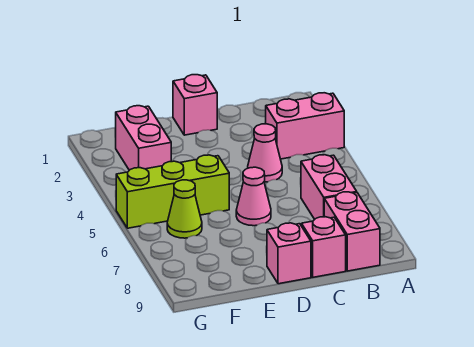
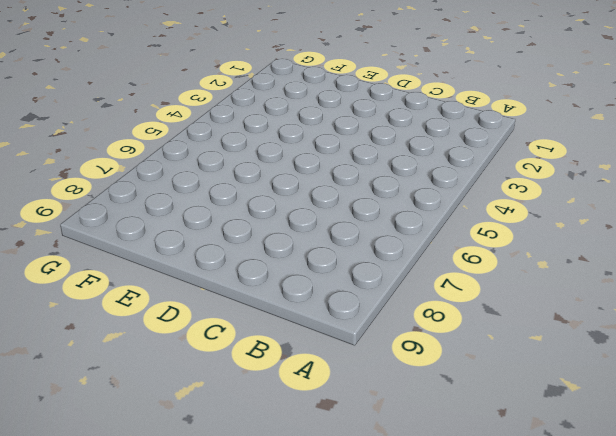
none -> pink brick A3:B3 level 1
none -> pink brick B6:B7 level 1

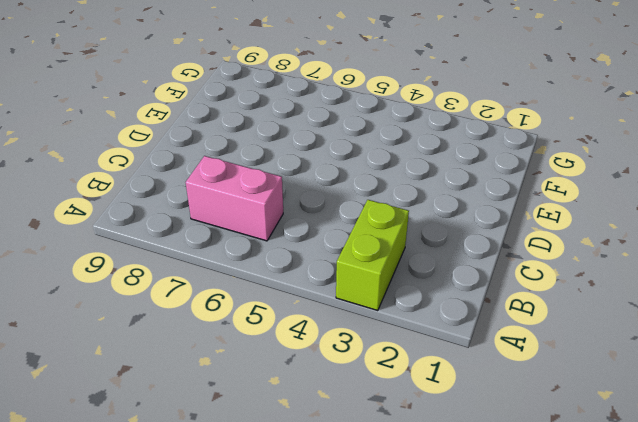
lime brick A3:B3 level 1 -> pink brick A3:B3 level 1
none -> pink brick B8:B9 level 1
none -> pink cone C4 level 1

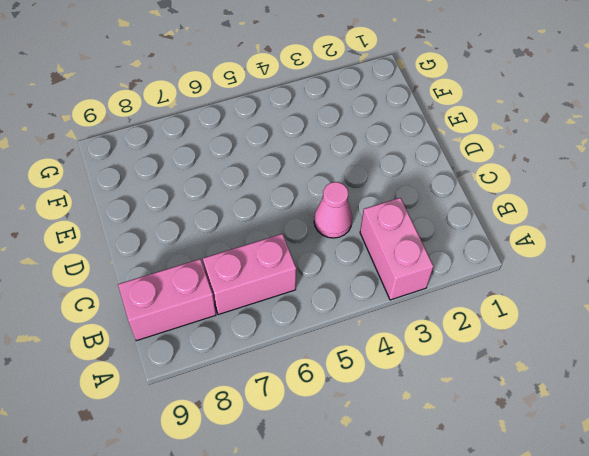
none -> pink brick C9 level 1
none -> pink brick D1 level 1

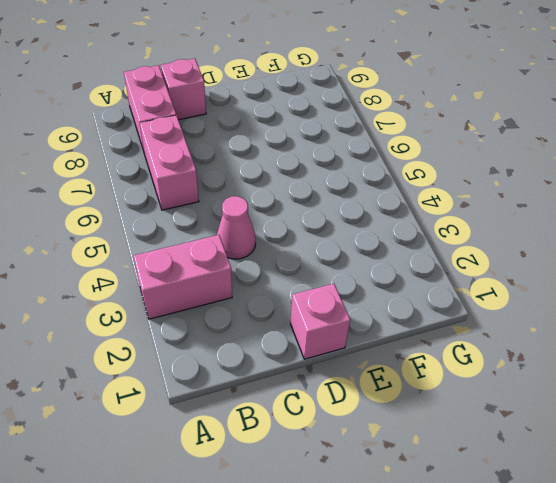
none -> pink cone D6 level 1
none -> pink brick D9 level 1

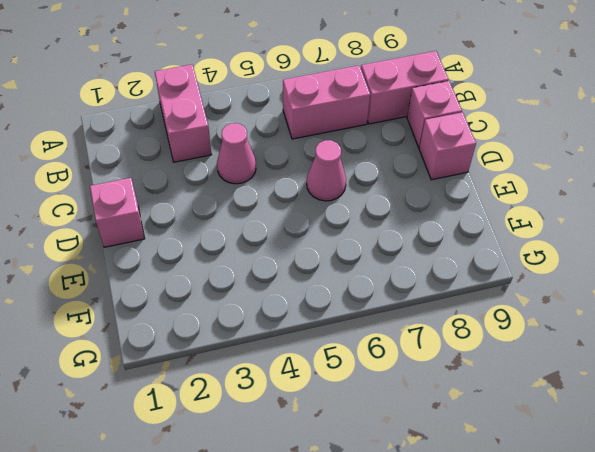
none -> lime brick E5:G5 level 1
none -> pink brick F2:F3 level 1

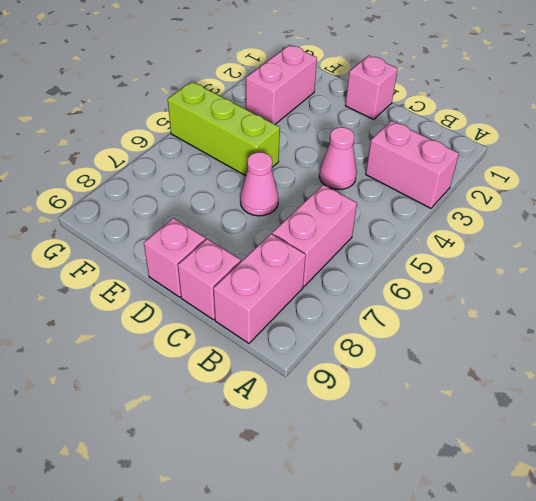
none -> lime cone F6 level 1

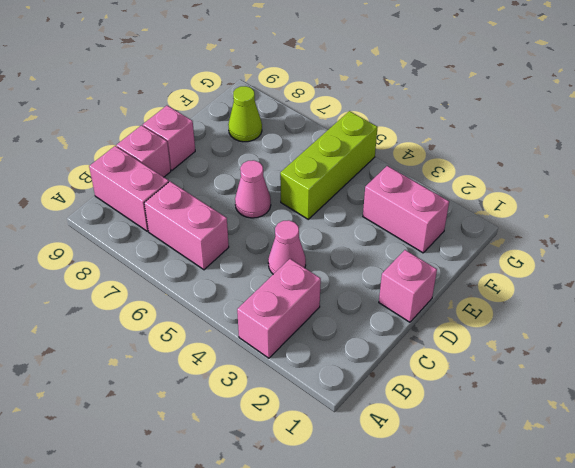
lime cone F8 level 1 -> lime cone F6 level 1

